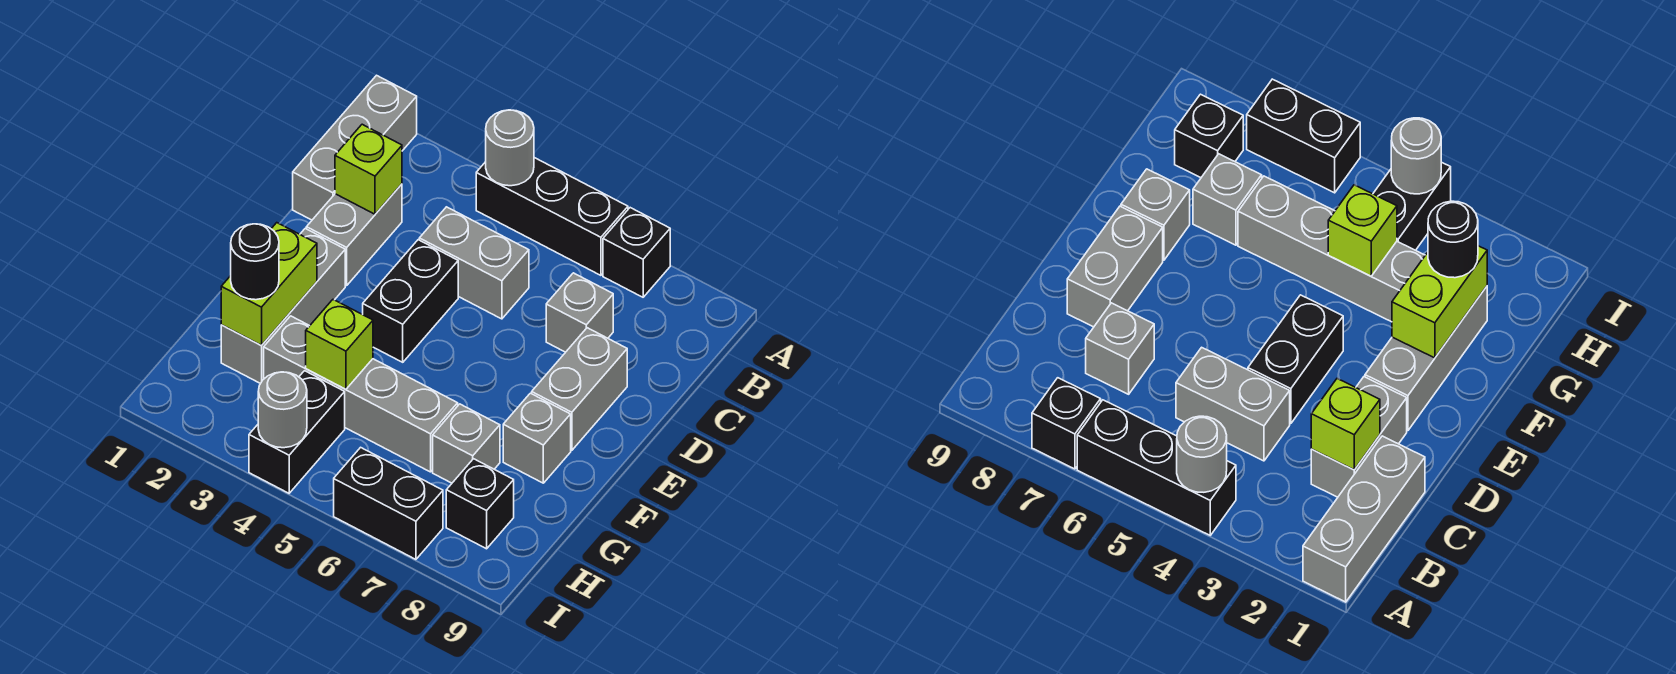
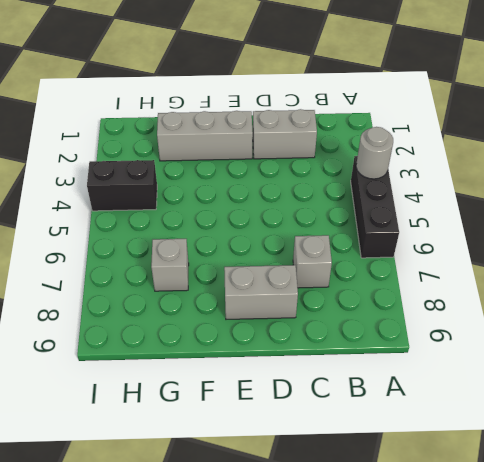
none -> grey brick A1:C1 level 1
none -> black brick A7 level 1
none -> grey brick C4:C5 level 1

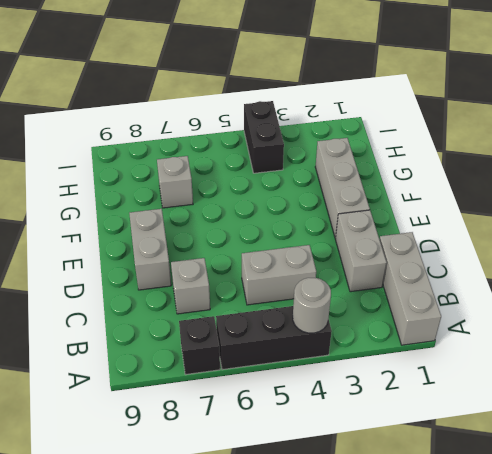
none -> black brick D4:E4 level 1
none -> grey brick F8 level 1
none -> grey brick G3:G6 level 1

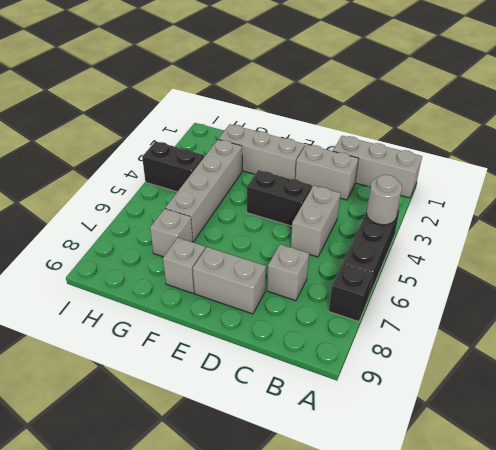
none -> black brick H8 level 1
none -> black brick I6:I7 level 1
none -> lime brick C2 level 2

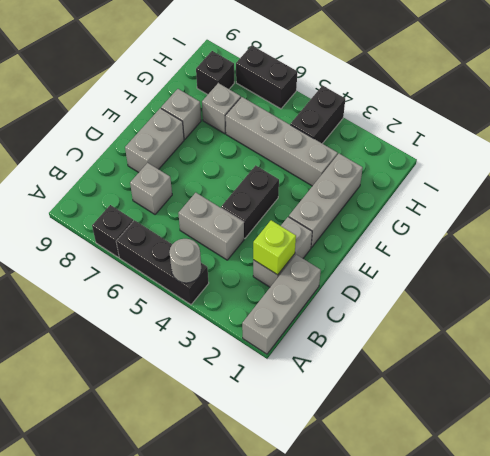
none -> lime brick F2:G2 level 2
none -> lime brick G4 level 2
none -> grey round brick I4 level 2

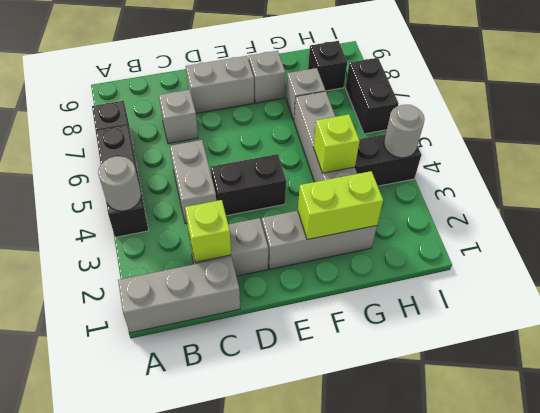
none -> black round brick G2 level 3

